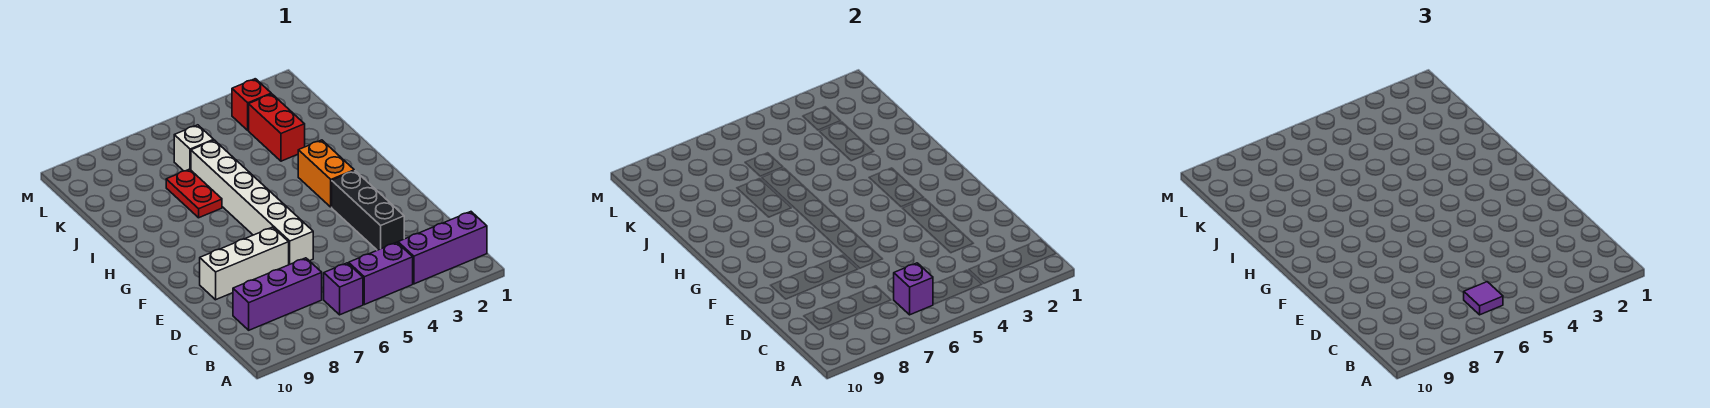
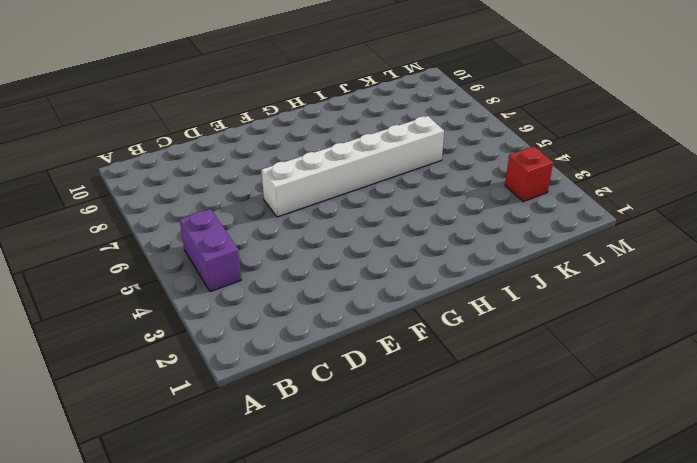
none -> purple brick B1:B3 level 1
none -> purple brick B6 level 1
none -> purple brick C7:C9 level 1

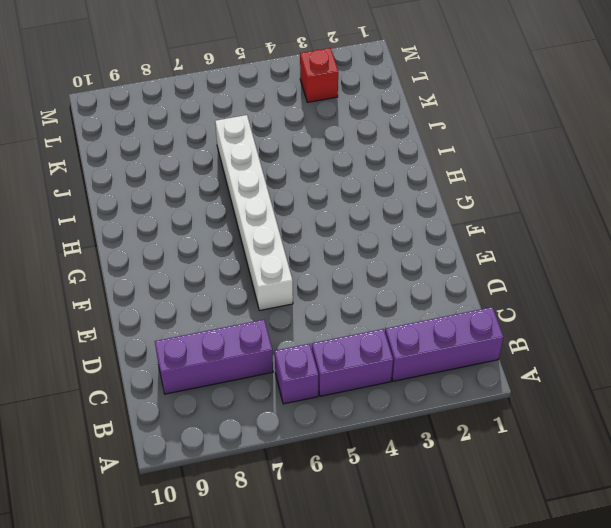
none -> black brick D3:F3 level 1
none -> white brick E7:E9 level 1
none -> orange brick G3:H3 level 1

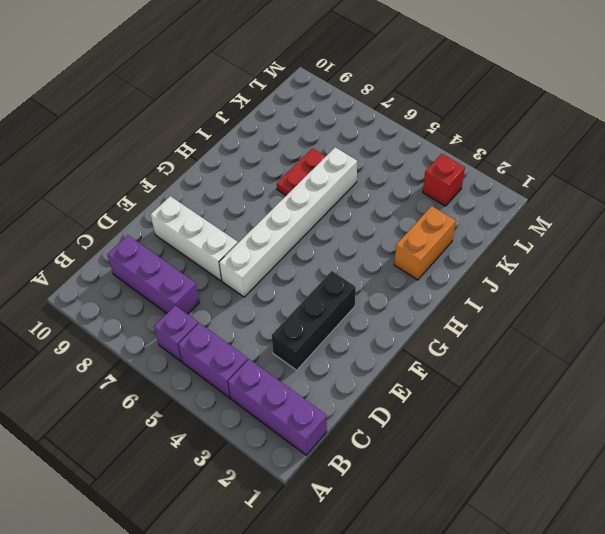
orange brick I2:J2 level 1 -> orange brick G3:H3 level 1
none -> red brick J3:K3 level 1
none -> white brick K6 level 1
none -> purple brick B6 level 2

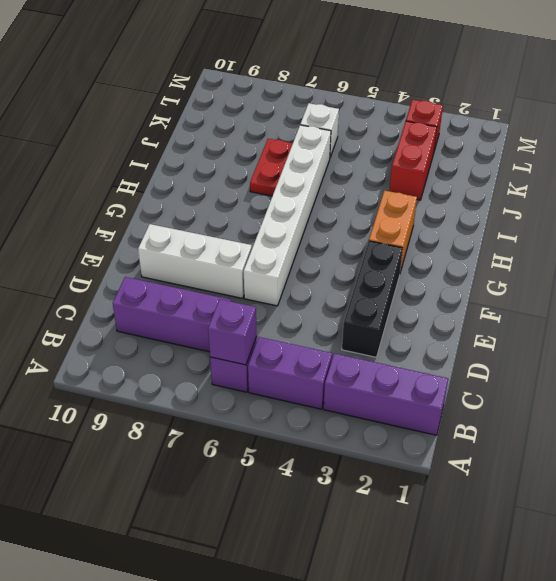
none -> purple tile B6 level 3

